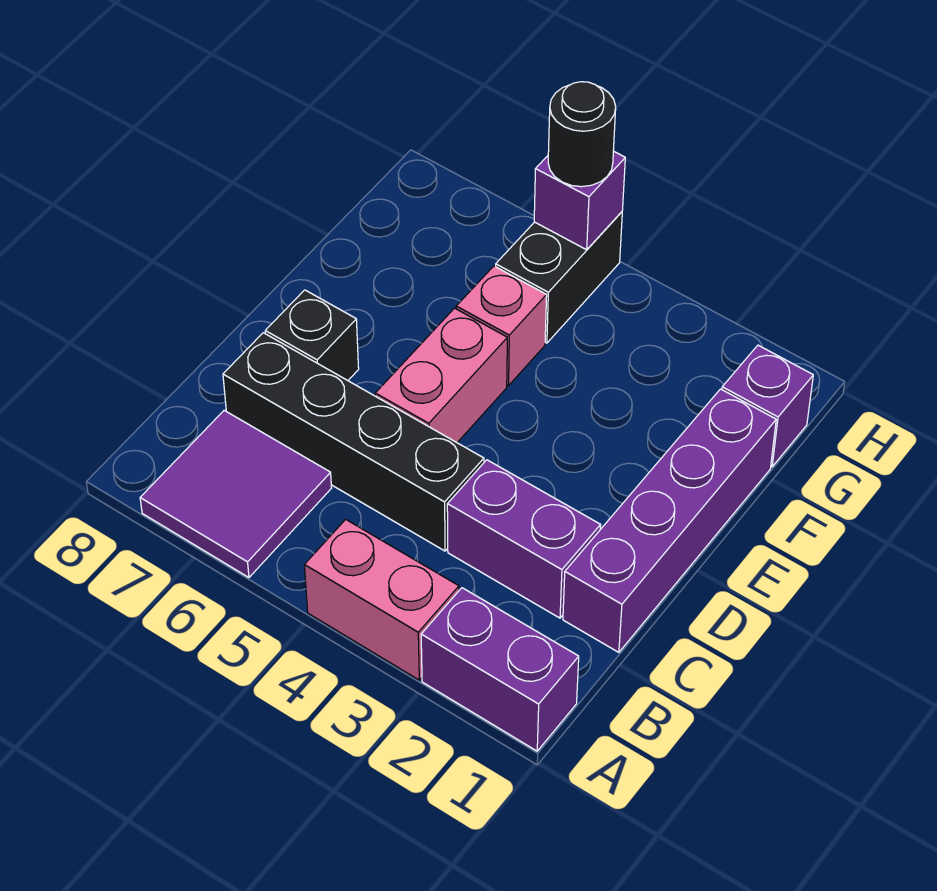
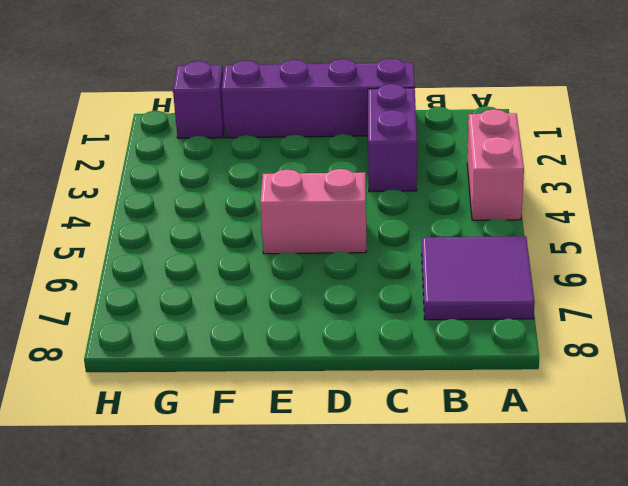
none -> purple brick A1:A2 level 1
none -> black brick C4:C7 level 1
none -> black brick D7 level 1

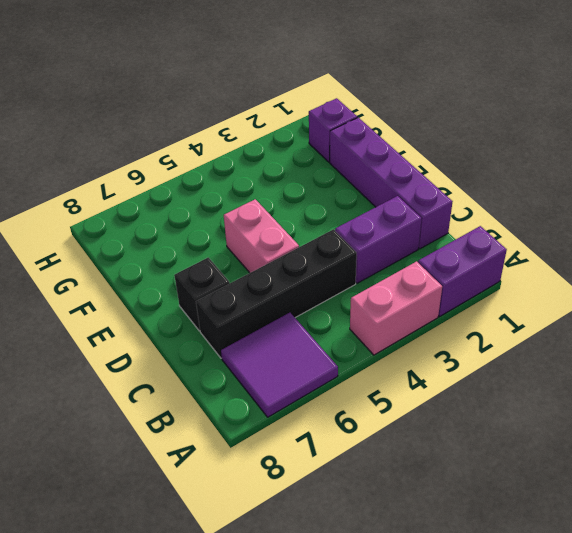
none -> pink brick F5 level 1
none -> black brick G5:H5 level 1
none -> purple brick H5 level 2

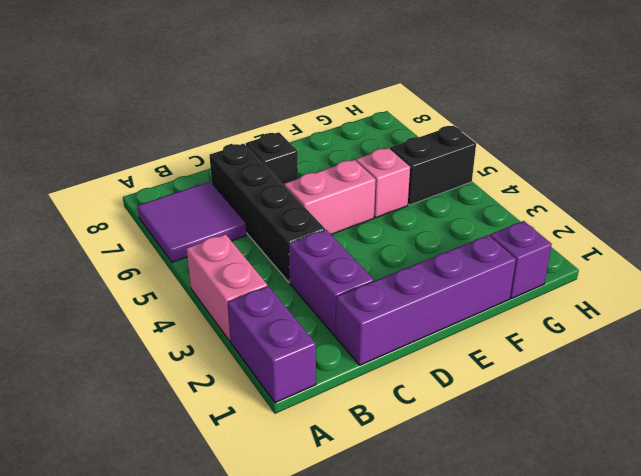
none -> purple brick H5 level 2
none -> black round brick H5 level 3

